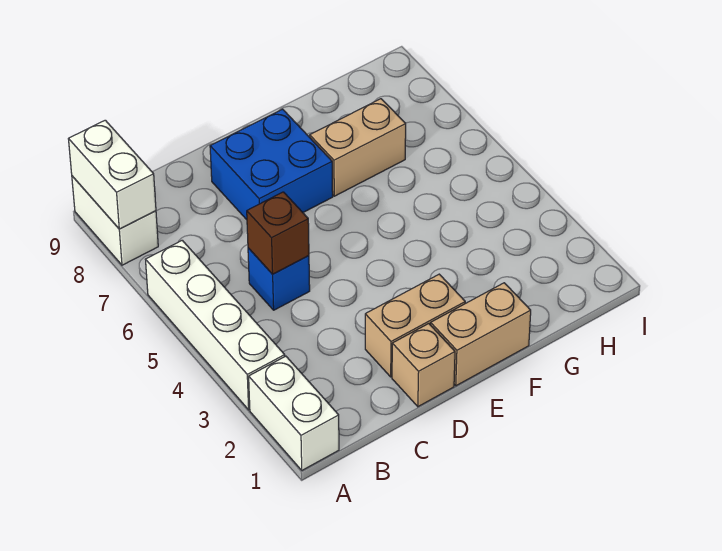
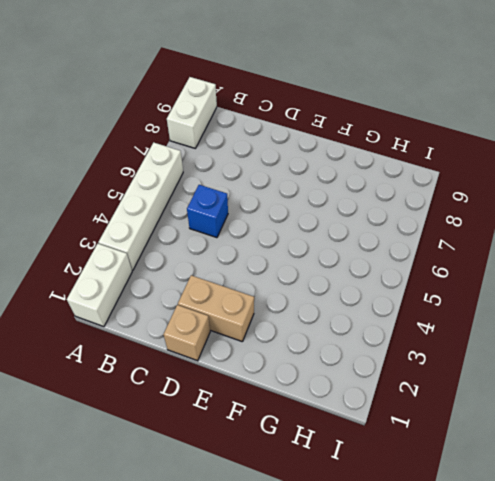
none -> blue brick D7:E8 level 1
none -> tan brick E1:F1 level 1

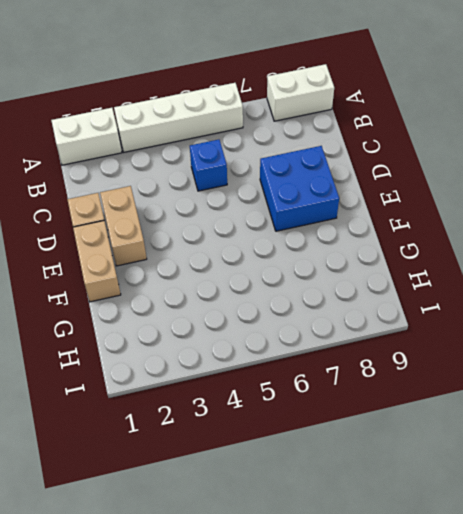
none -> tan brick F7:G7 level 1
none -> white brick A8:A9 level 2

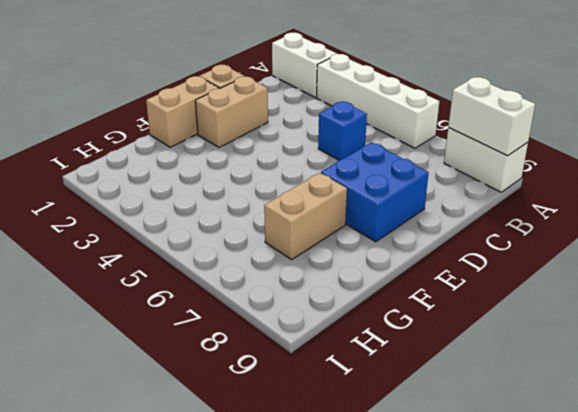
none -> brown brick C5 level 2

